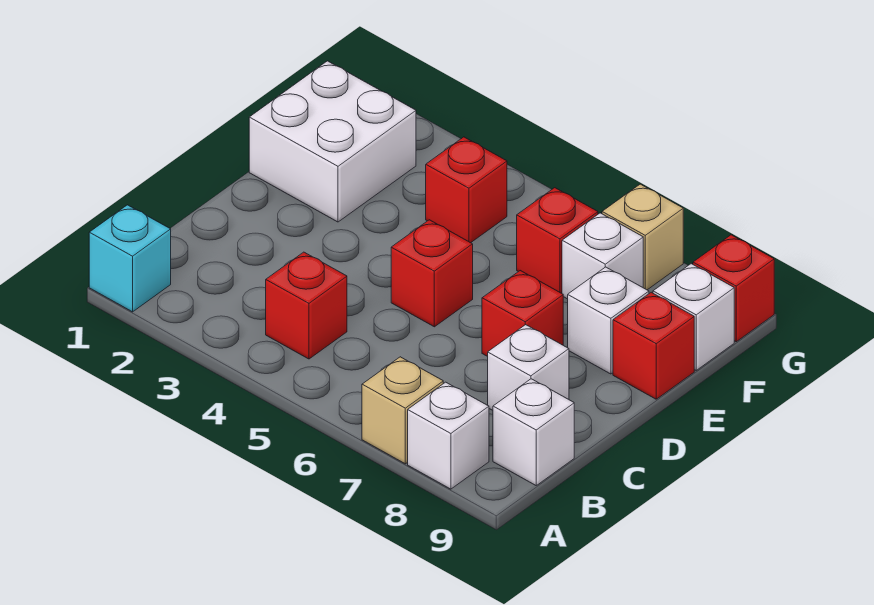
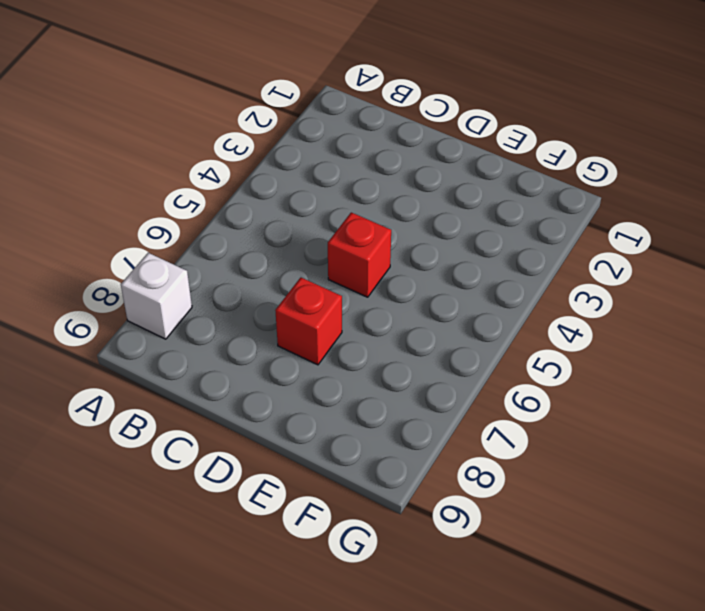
none -> cyan brick A1 level 1
none -> tan brick A7 level 1
none -> red brick B4 level 1

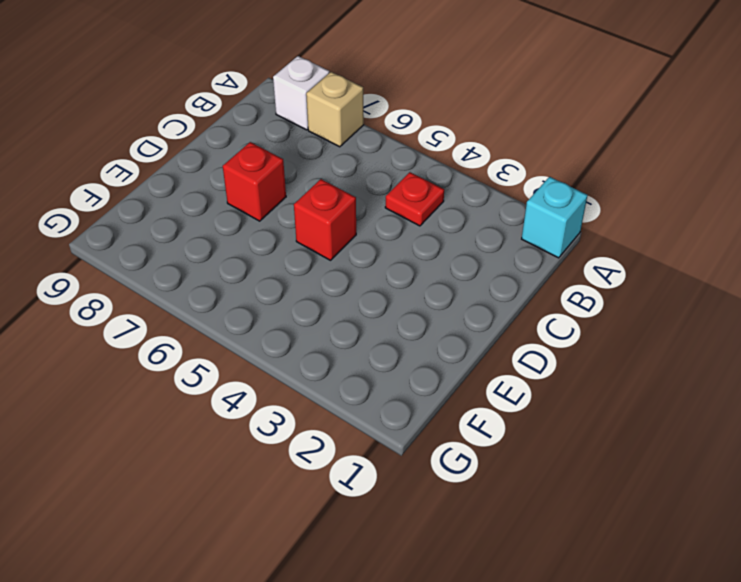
red plate B4 level 1 -> red brick B4 level 1
none -> white brick B9 level 1
none -> white brick C8 level 1
none -> white brick E1:F2 level 1

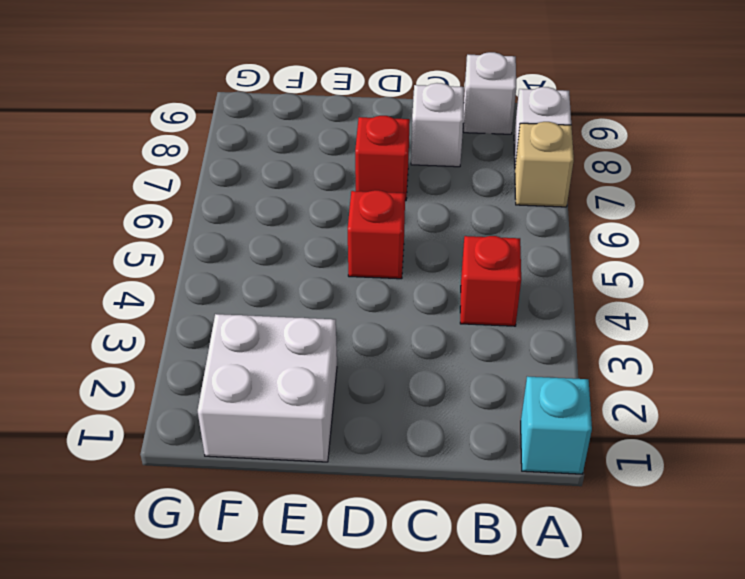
none -> white brick E8 level 1
none -> red brick E9 level 1
none -> red brick F4 level 1

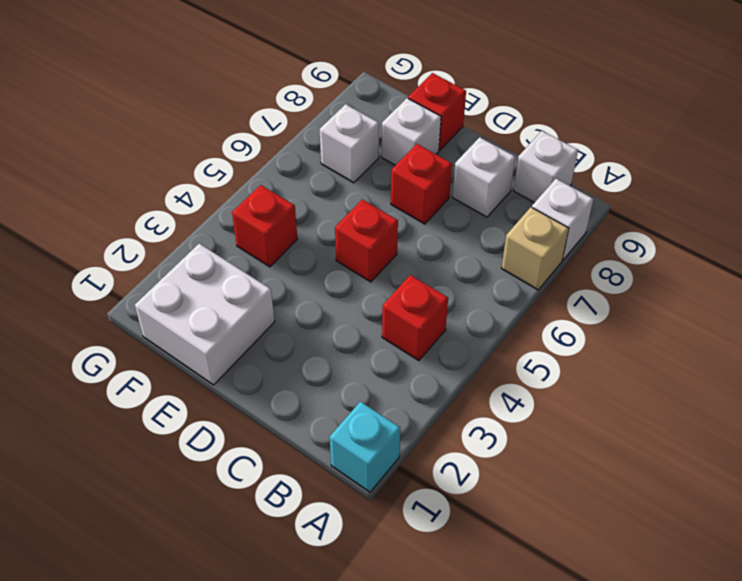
none -> red brick F6 level 1
none -> white brick F9 level 1
none -> tan brick G7 level 1

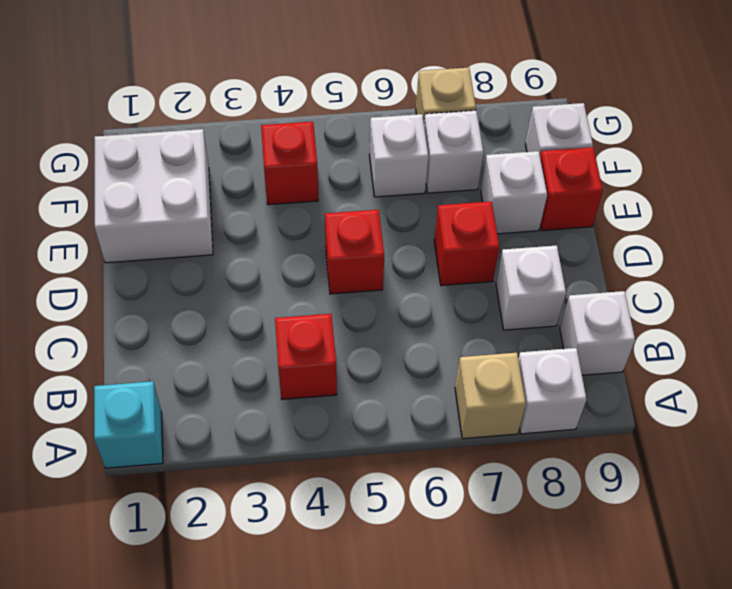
white brick F6 level 1 -> red brick F6 level 1
none -> red brick G9 level 1

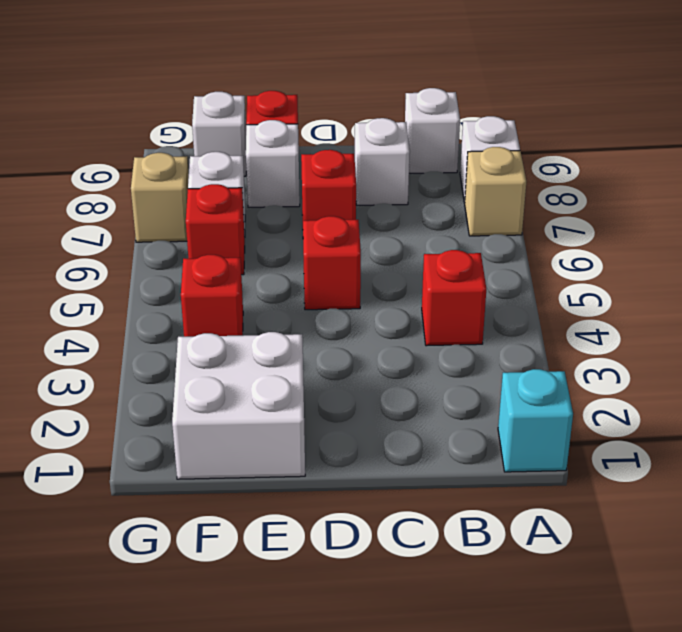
none -> red brick G9 level 1

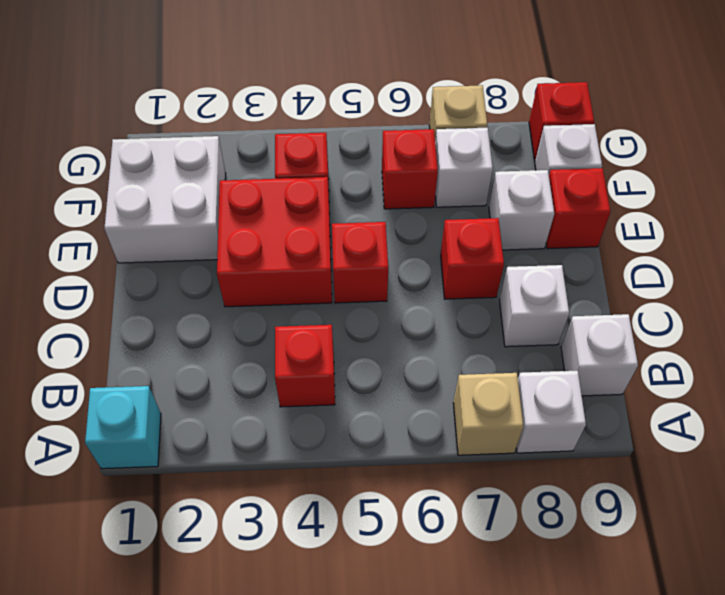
red brick D3:E4 level 1 -> none

